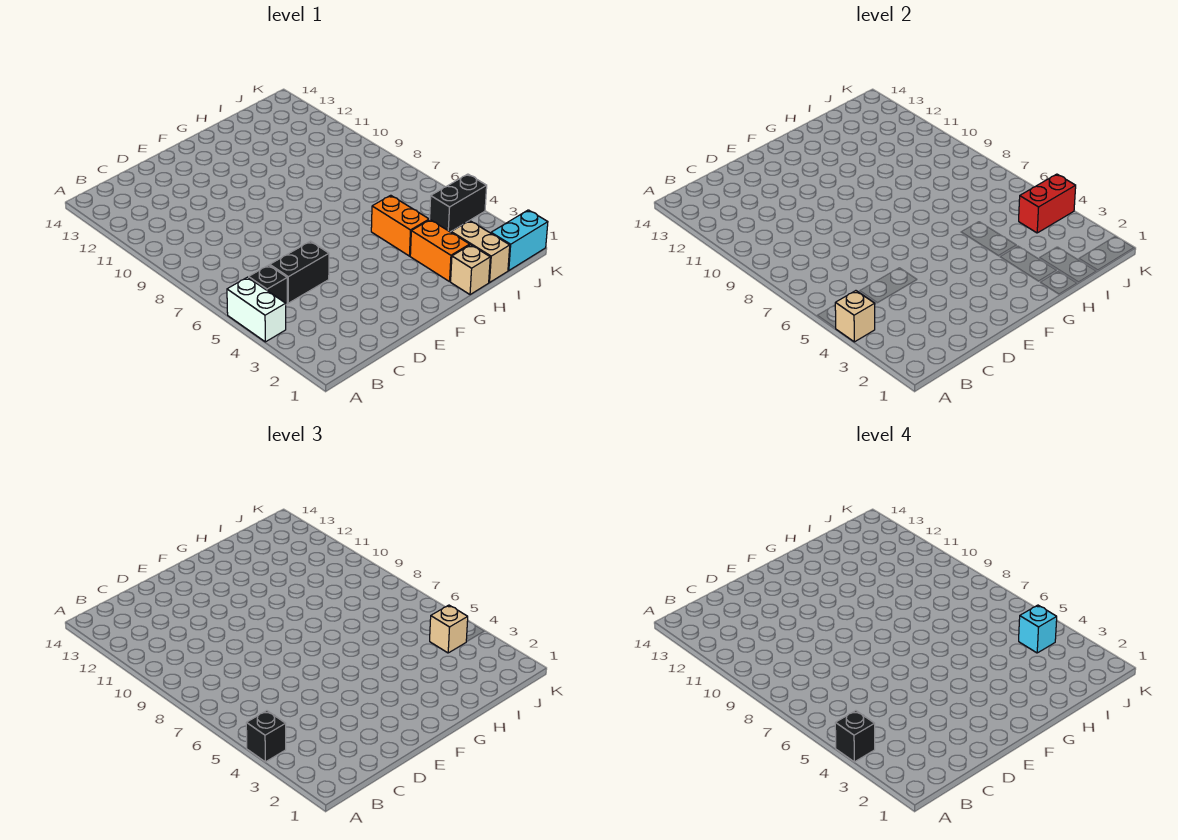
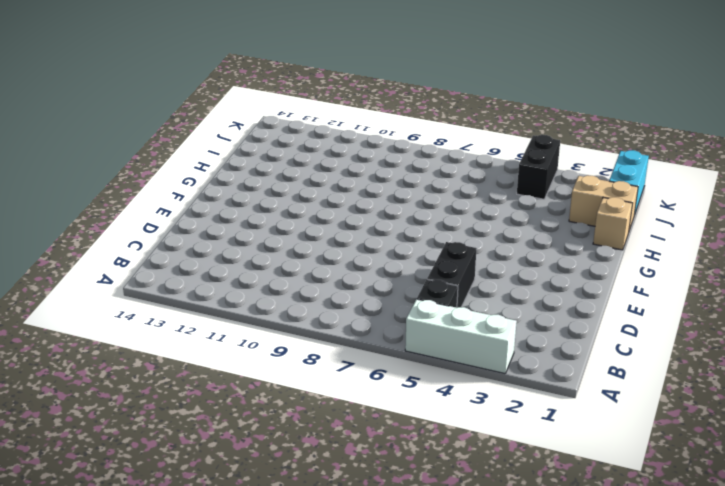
white brick A3:A5 level 1 -> white brick A4:A5 level 1
none -> orange brick H2:H3 level 1
none -> orange brick H4:H5 level 1
none -> tan brick A4 level 2

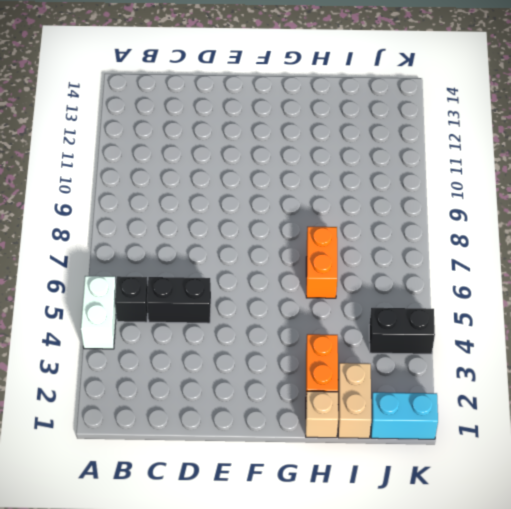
orange brick H6:H7 level 1 -> orange brick H4:H5 level 1
none -> tan brick A4 level 2
none -> red brick J4:K4 level 2
none -> black brick A4 level 3

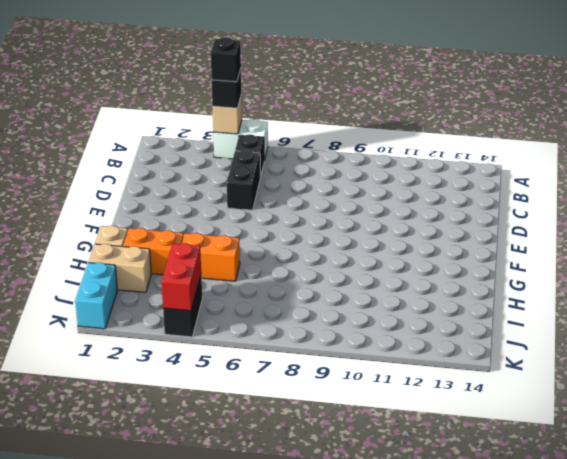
none -> tan brick J4 level 3
none -> cyan brick J4 level 4

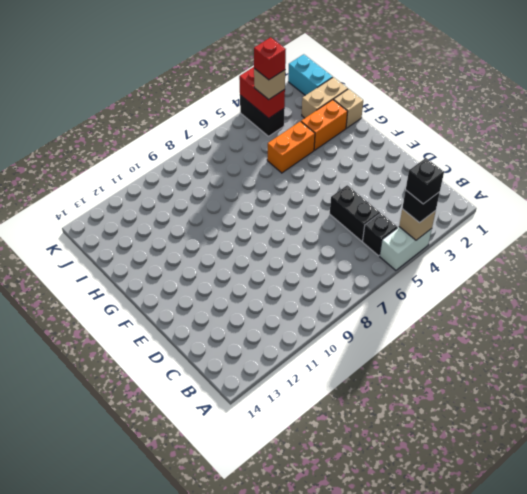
red brick J4 level 4 -> cyan brick J4 level 4

